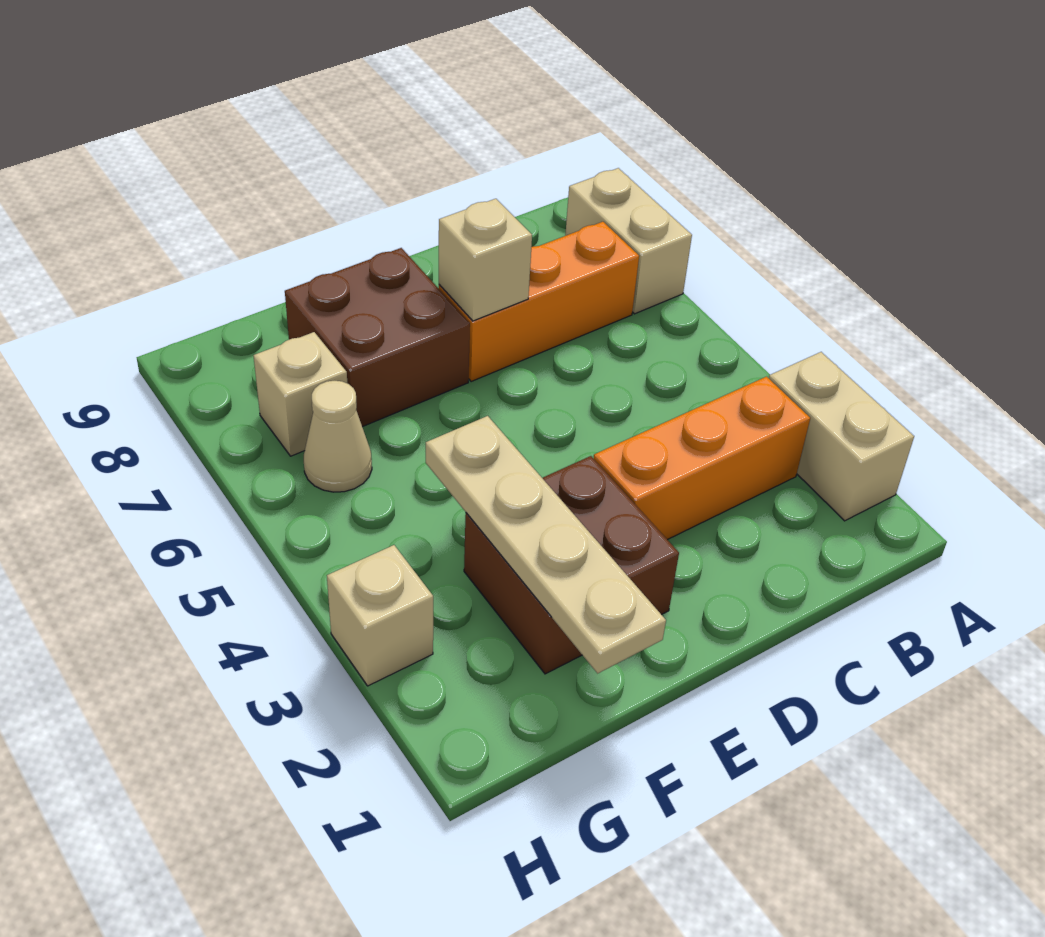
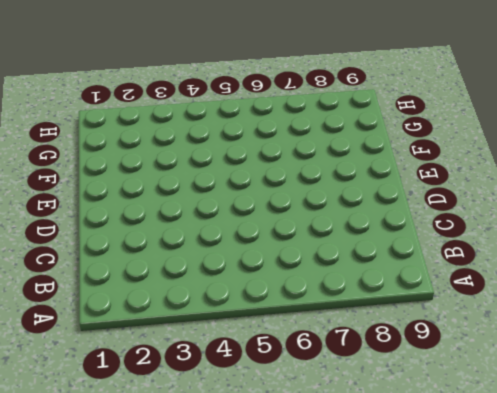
none -> tan brick A2:A3 level 1
none -> tan brick A7:A8 level 1

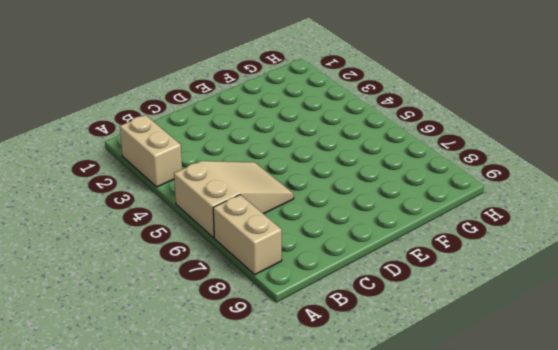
tan slope A5:C6 level 1 top A -> none
none -> orange brick B3:D3 level 1
none -> orange brick B7:D7 level 1

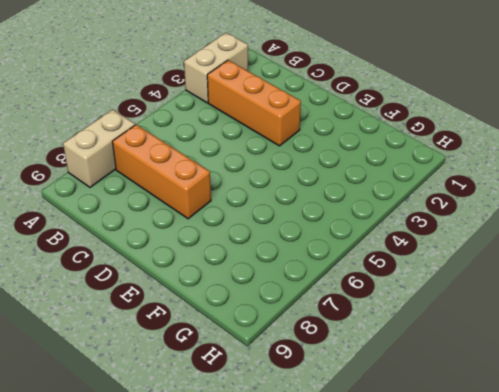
none -> brown brick E2:F3 level 1
none -> brown brick E7:F8 level 1

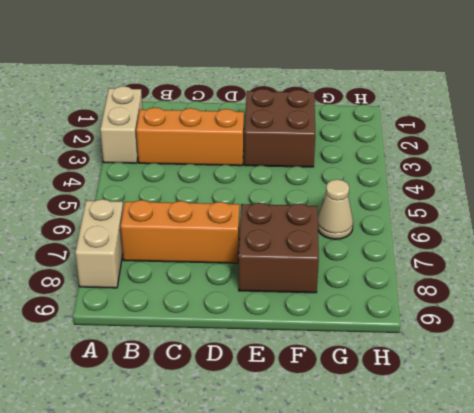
none -> tan brick G7 level 1
none -> tan brick H3 level 1

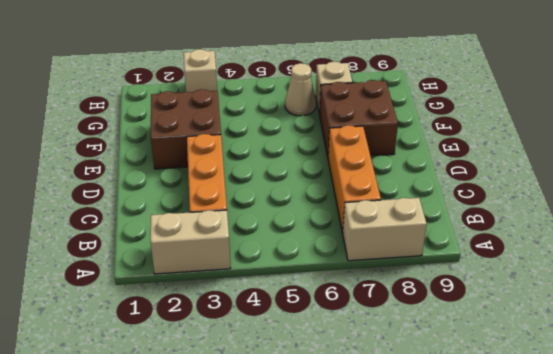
none -> tan brick D7 level 2
none -> tan plate F1:F4 level 2

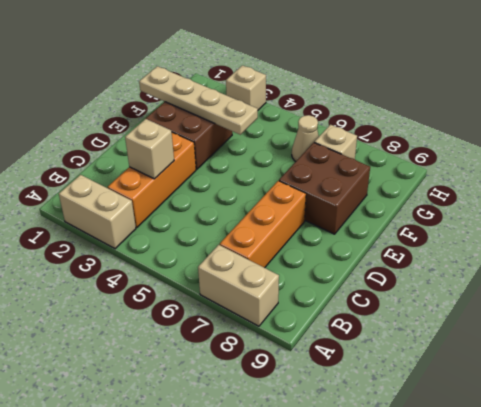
tan brick C3 level 2 -> tan brick D7 level 2

